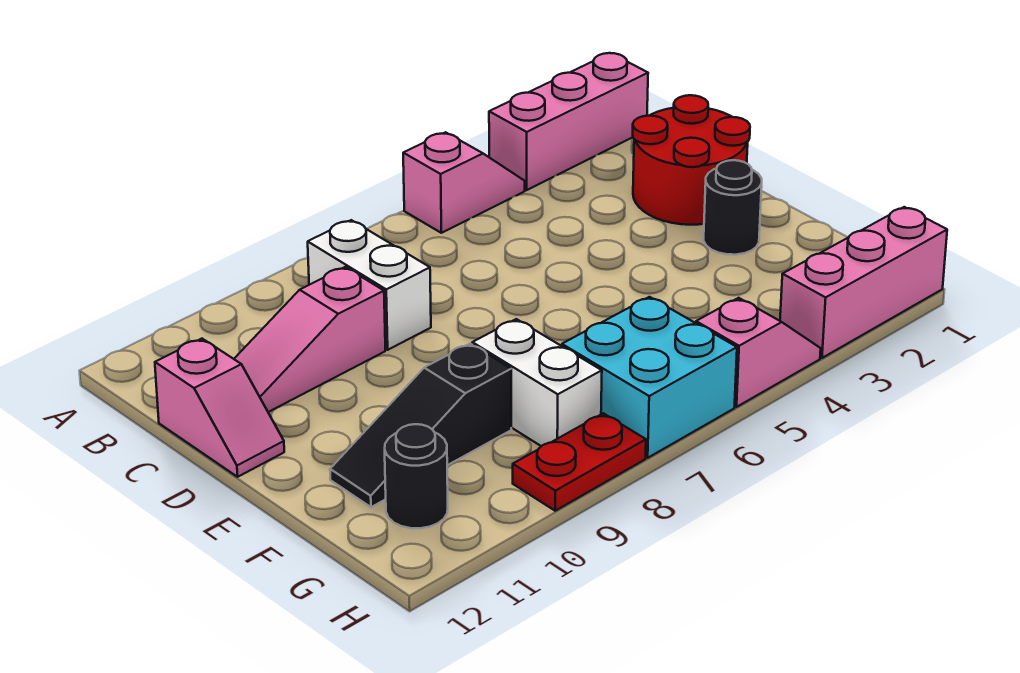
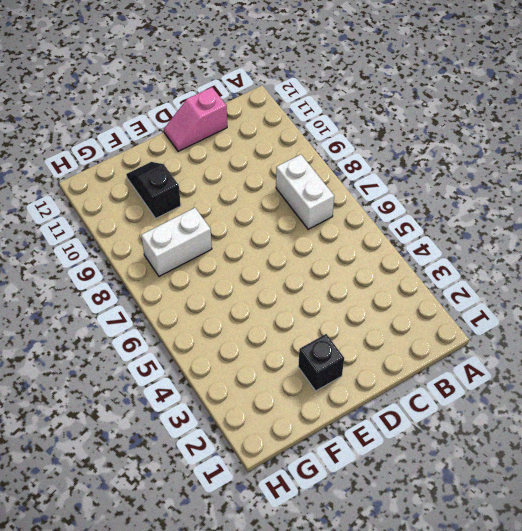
white brick B7:B8 level 1 -> white brick B8:C8 level 1
black brick E2 level 1 -> black round brick E2 level 1
black slope F10:F11 level 1 top 10 -> black slope F9:F11 level 1 top 9
none -> pink brick A1:A3 level 1
none -> pink slope A4:A5 level 1 top 5
none -> red round brick C1:D2 level 1

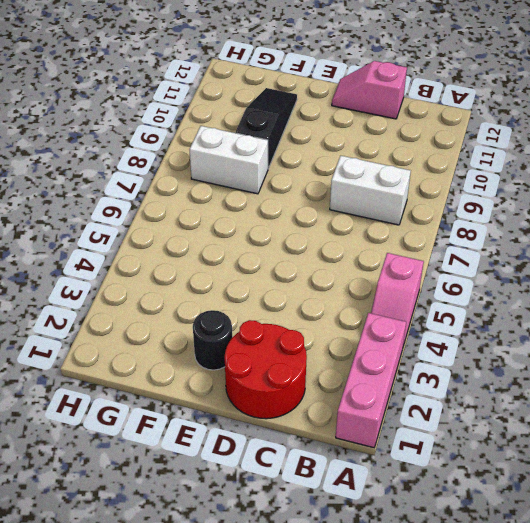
none -> pink slope C9:C11 level 1 top 9
none -> cyan brick G6:H7 level 1
none -> black round brick G11 level 1

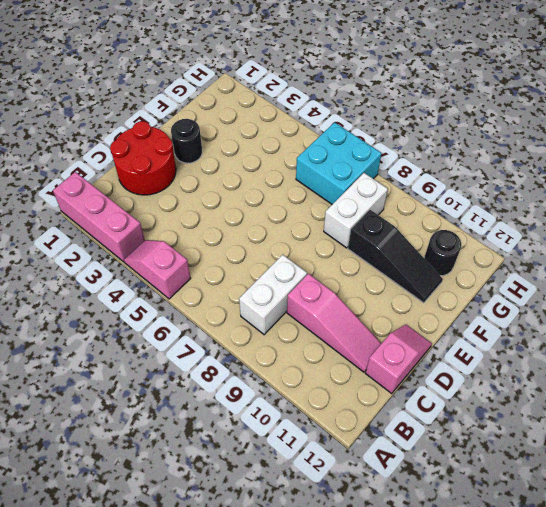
none -> pink brick H1:H3 level 1
none -> pink slope H4:H5 level 1 top 5
none -> red plate H8:H9 level 1

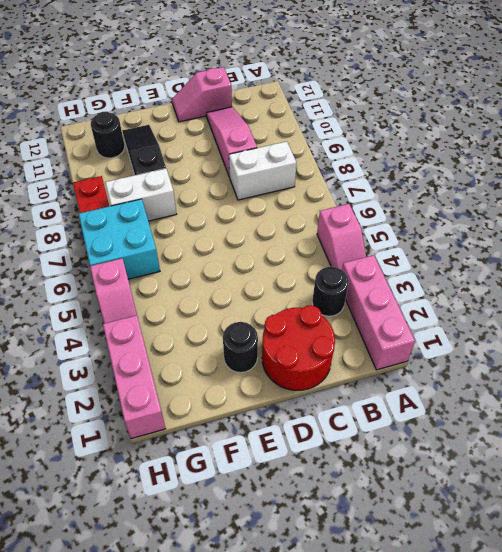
black round brick B3 level 1 -> none

